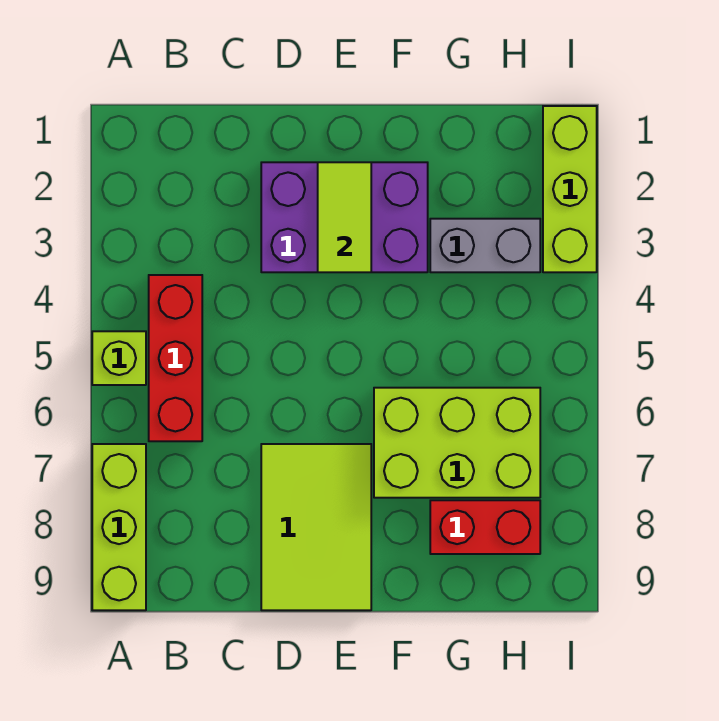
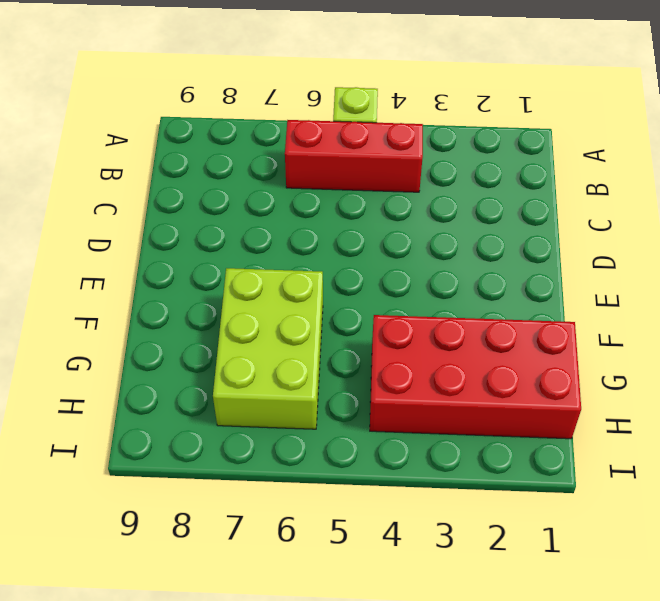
red brick G1:H4 level 1 -> grey brick G3:H3 level 1
none -> lime brick A7:A9 level 1
none -> purple brick D2:F3 level 1

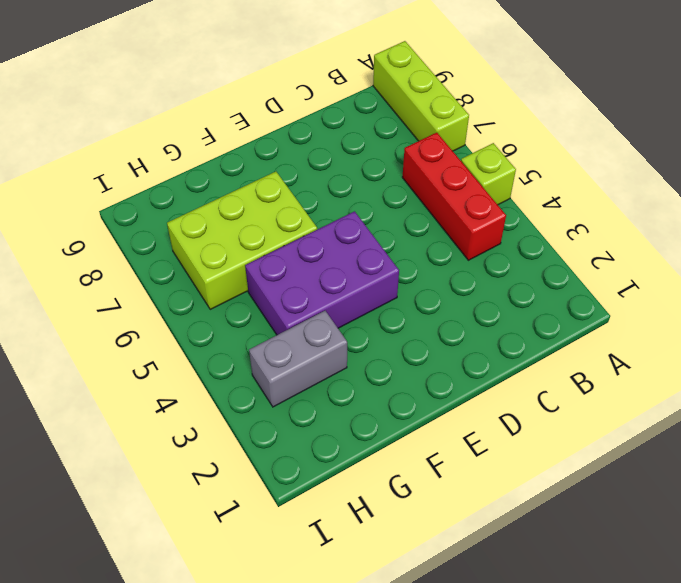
purple brick E4:G5 level 1 -> purple brick D2:F3 level 1
none -> lime tile D7:E9 level 1
none -> red brick G8:H8 level 1

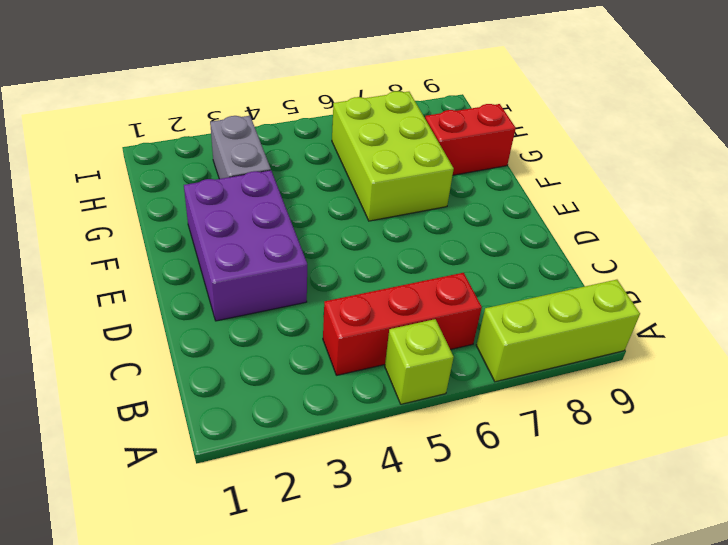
red brick G8:G9 level 1 -> red brick G8:H8 level 1
none -> lime tile D7:E9 level 1
none -> lime brick I1:I3 level 1

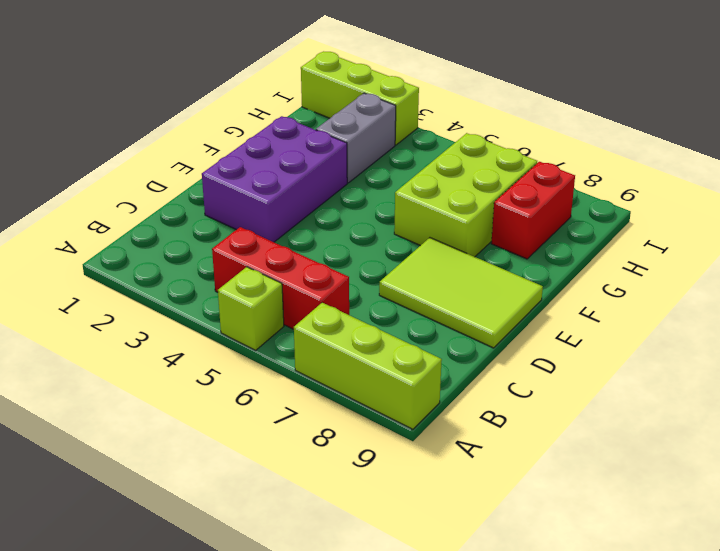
none -> lime tile E2:E3 level 2

